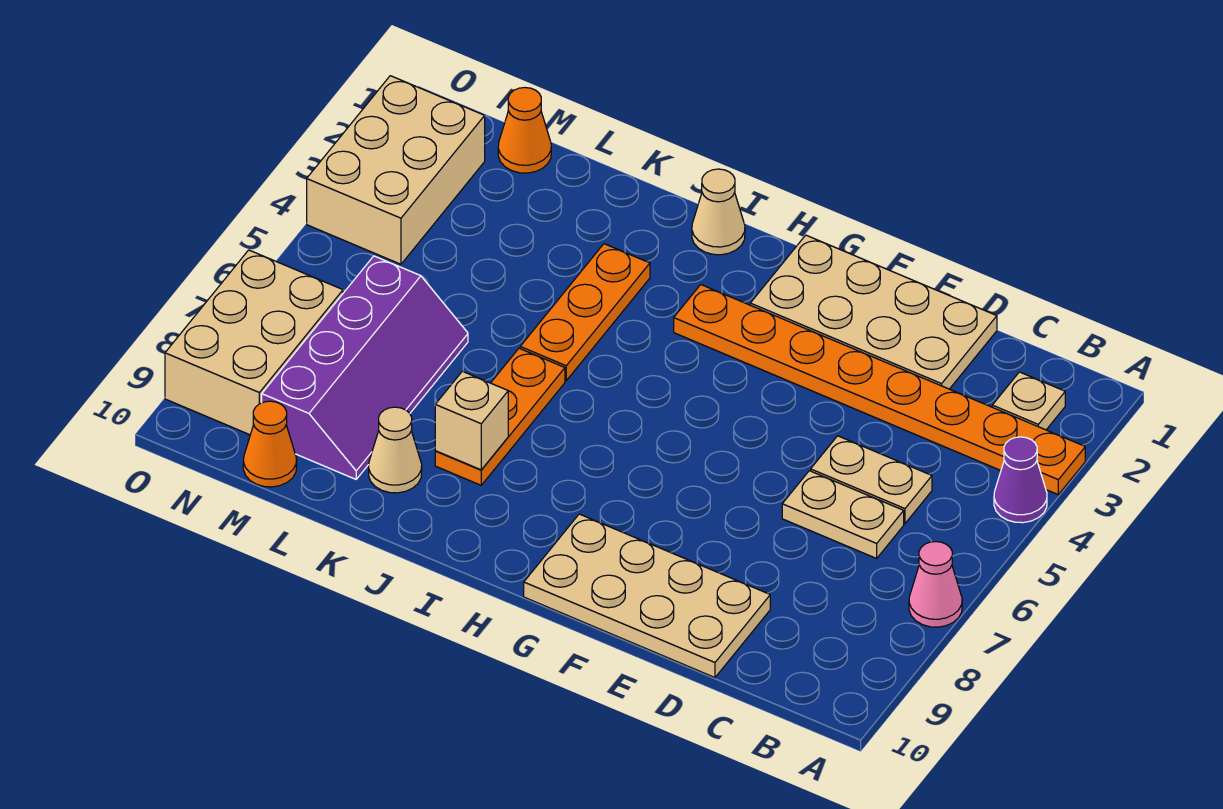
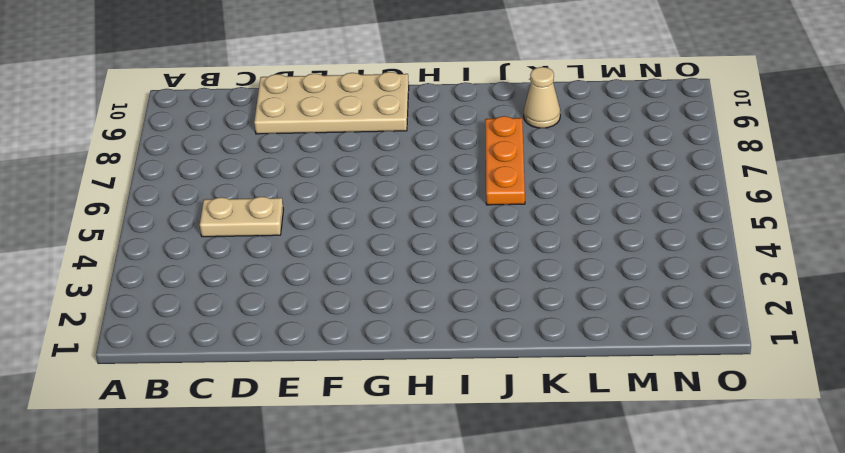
none -> orange plate A3:H3 level 1
none -> purple cone A4 level 1
none -> pink cone A7 level 1

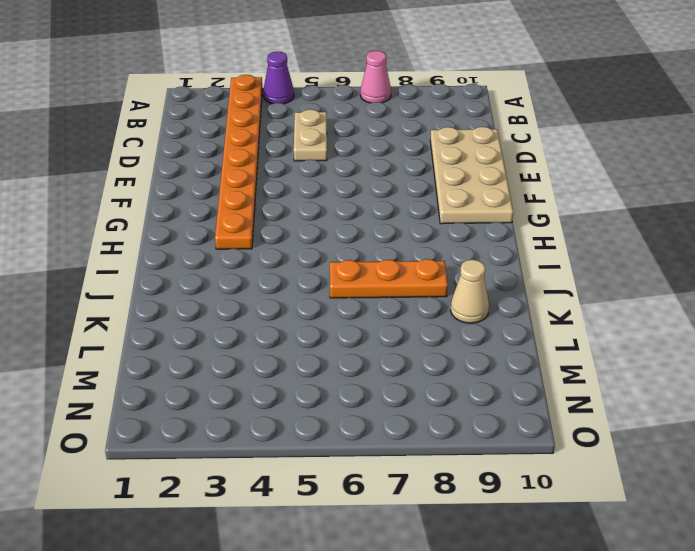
none -> tan plate B2 level 1
none -> tan plate C6:D6 level 1
none -> tan plate D1:G2 level 1

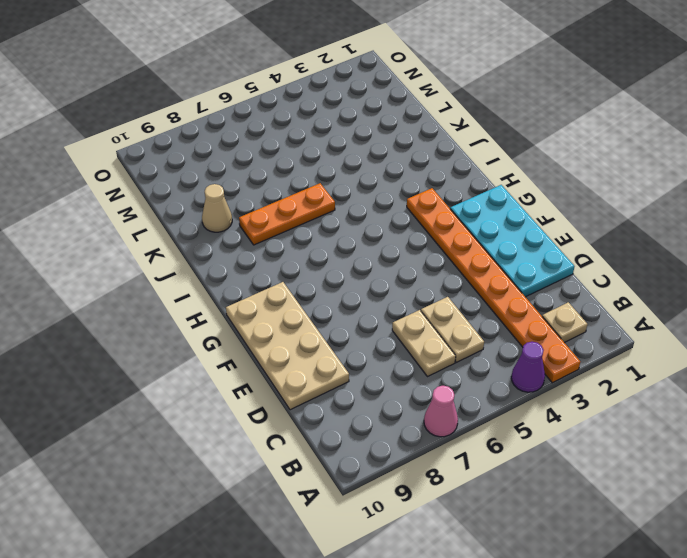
cyan plate D1:G2 level 1 -> tan plate D1:G2 level 1
none -> tan cone I1 level 1
none -> orange plate J3:J5 level 1
none -> purple slope L6:M9 level 1 top M

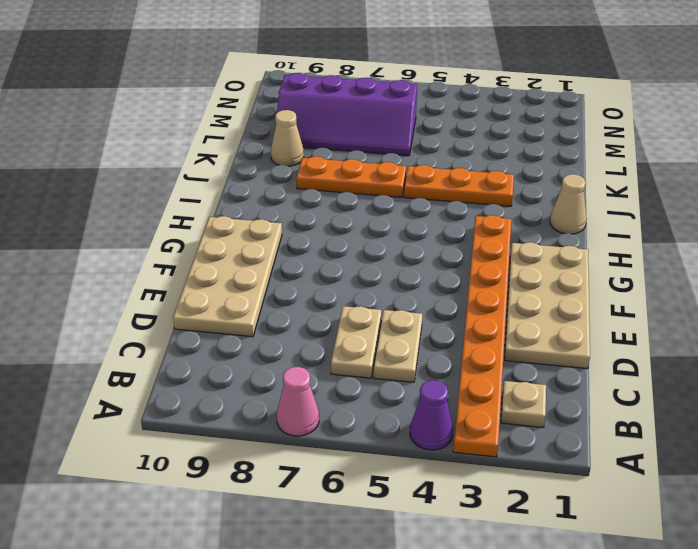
none -> orange cone M1 level 1
none -> orange cone M10 level 1
none -> tan brick N2:O4 level 1

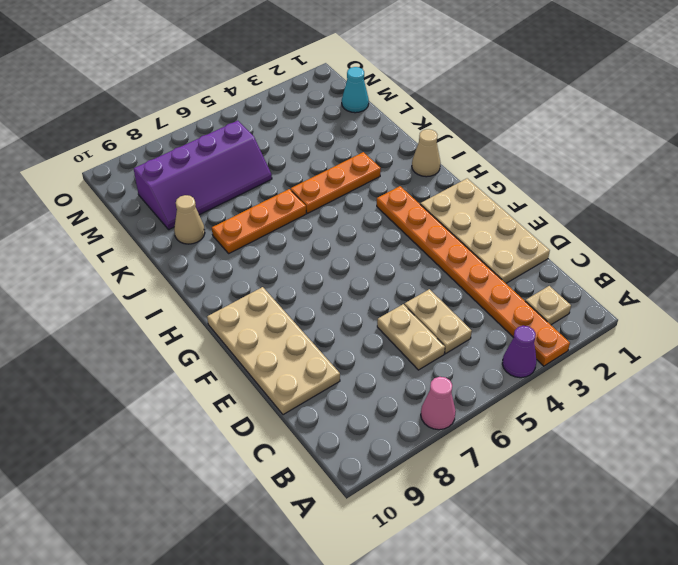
cyan cone M1 level 1 -> orange cone M1 level 1
none -> orange cone M10 level 1
none -> tan brick N2:O4 level 1
none -> tan brick N7:O9 level 1

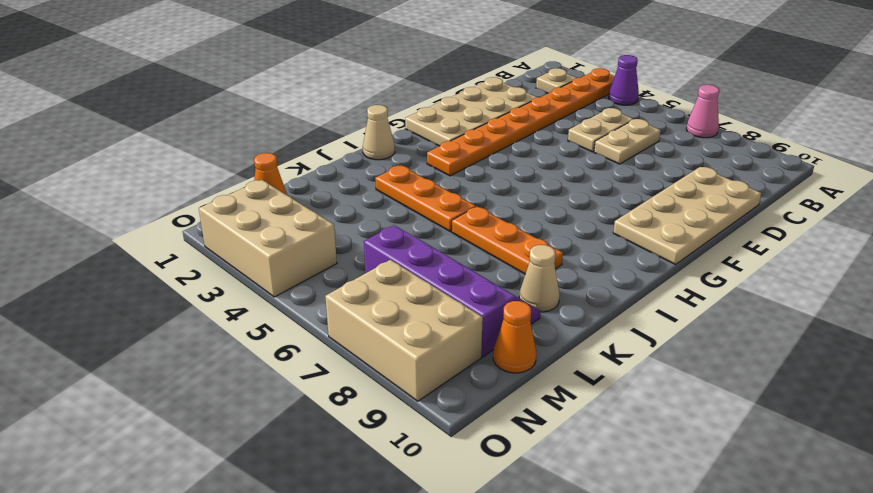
none -> tan brick J8 level 2

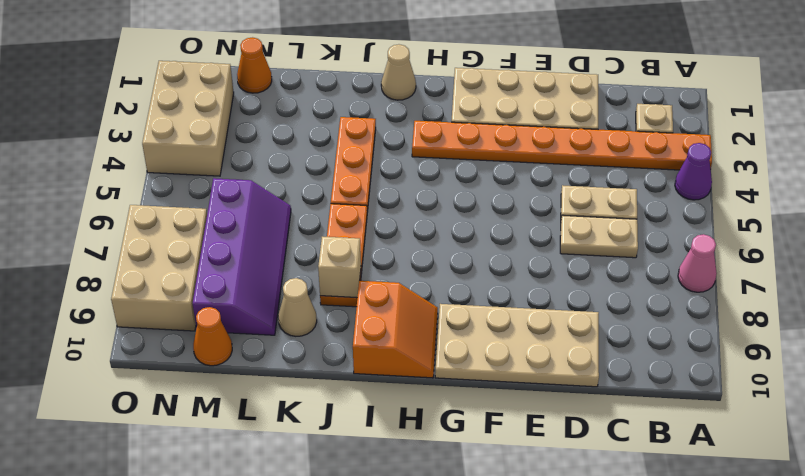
orange slope H9:I10 level 1 top I -> none

